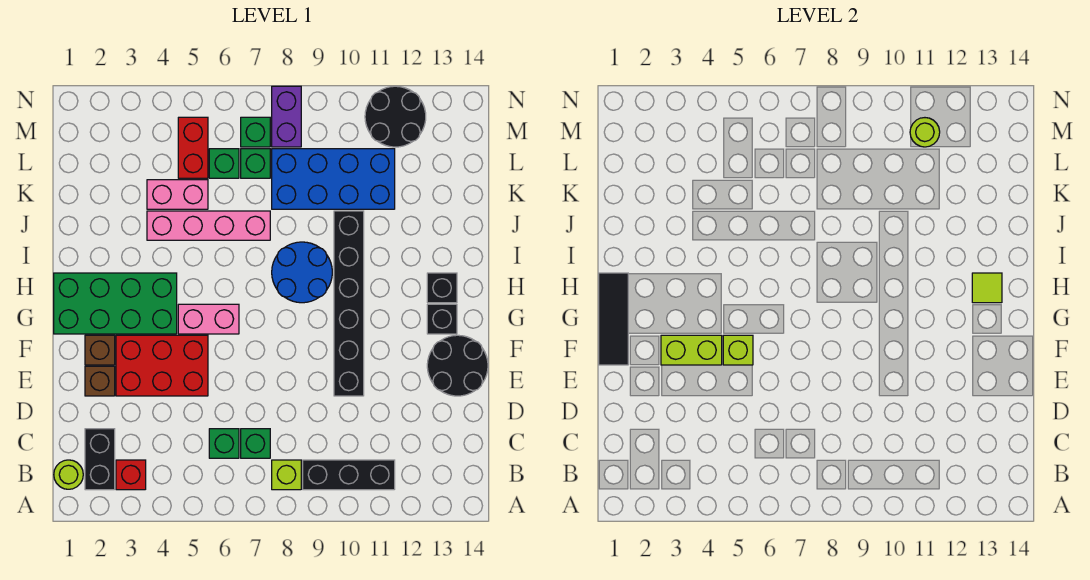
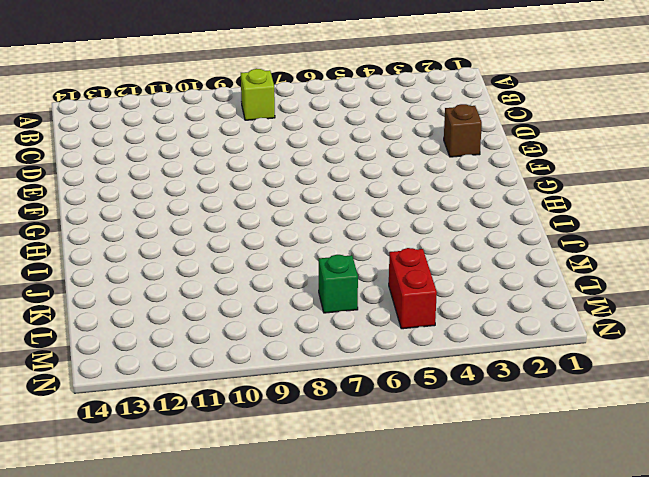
none -> lime round brick B1 level 1
none -> black brick B2:C2 level 1
none -> red brick B3 level 1
none -> black brick B9:B11 level 1

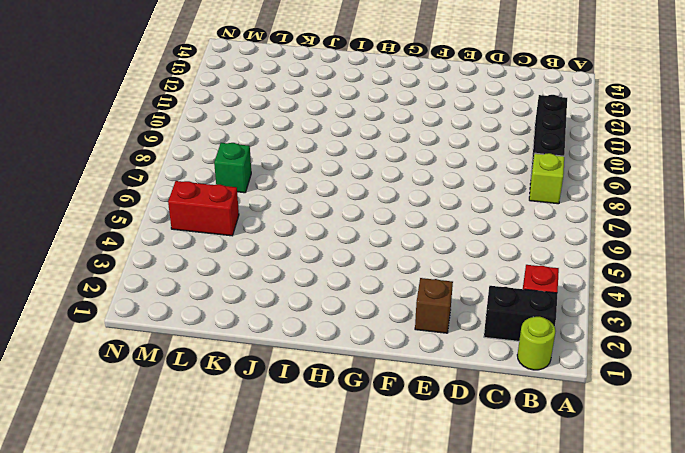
none -> green brick C6 level 1
none -> green brick C7 level 1
none -> red brick E3:F5 level 1
none -> black brick E10:J10 level 1

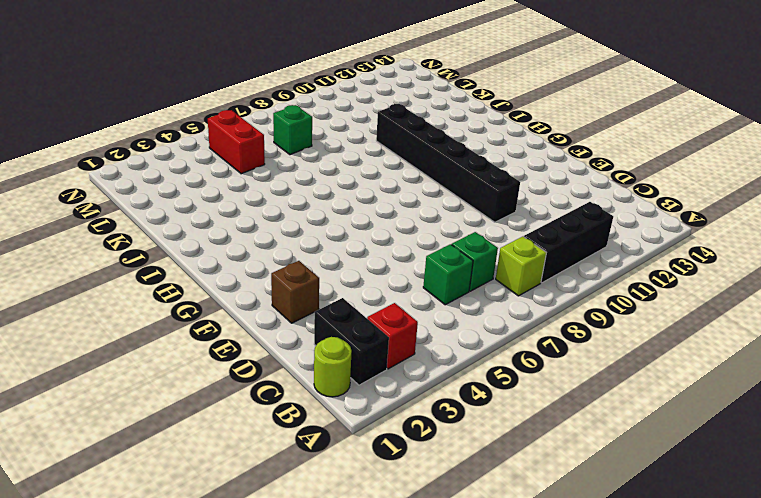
none -> red brick E3:F5 level 1
none -> black round brick E13:F14 level 1
none -> brown brick F2 level 1
none -> green brick G1:H4 level 1

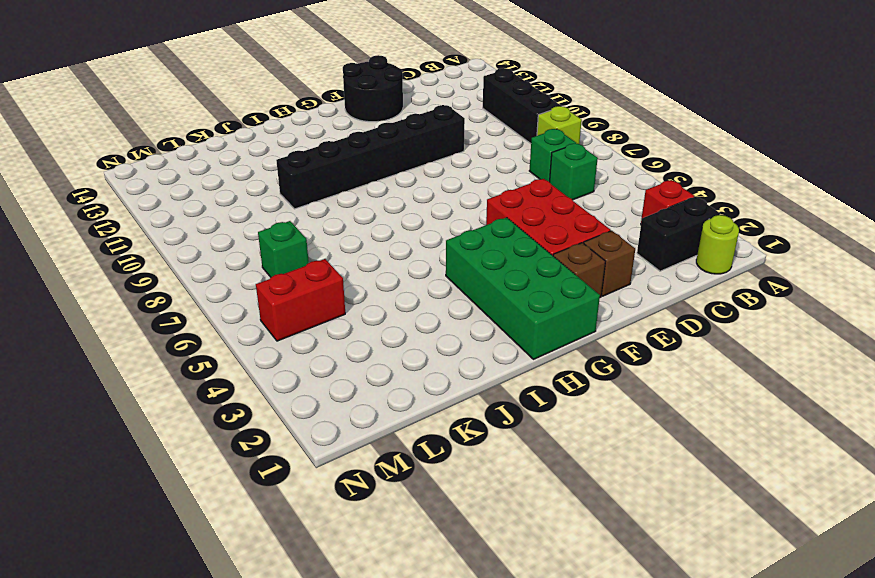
none -> pink brick G5:G6 level 1
none -> black brick G13 level 1
none -> blue round brick H8:I9 level 1
none -> black brick H13 level 1

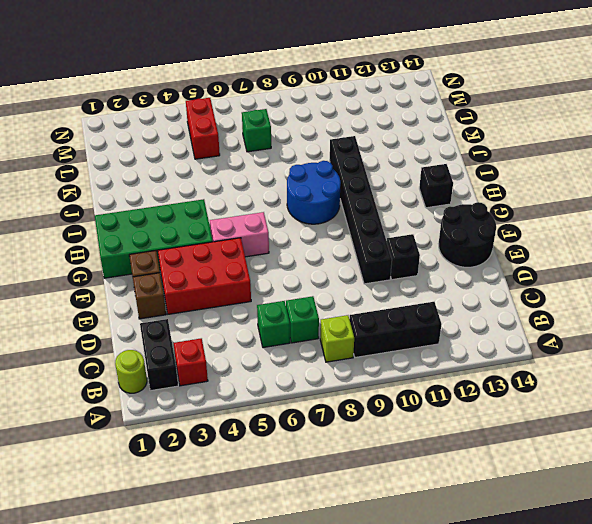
black brick E11 level 1 -> black brick G13 level 1
none -> pink brick J4:J7 level 1
none -> pink brick K4:K5 level 1
none -> blue brick K8:L11 level 1
none -> green brick L6 level 1

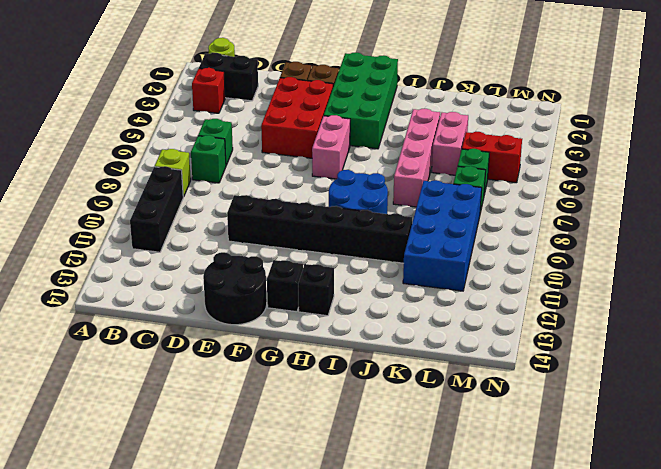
none -> green brick M7 level 1
none -> purple brick M8:N8 level 1
none -> black round brick M11:N12 level 1
none -> black tile F1:H1 level 2

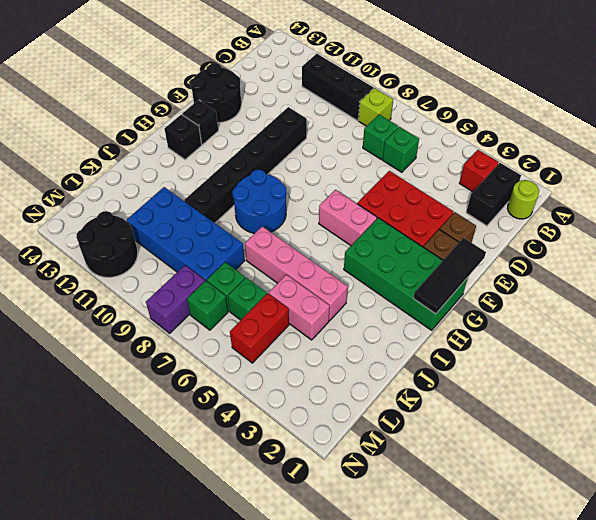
none -> lime brick F3:F4 level 2
none -> lime brick F5 level 2
none -> lime tile H13 level 2
none -> lime round brick M11 level 2

